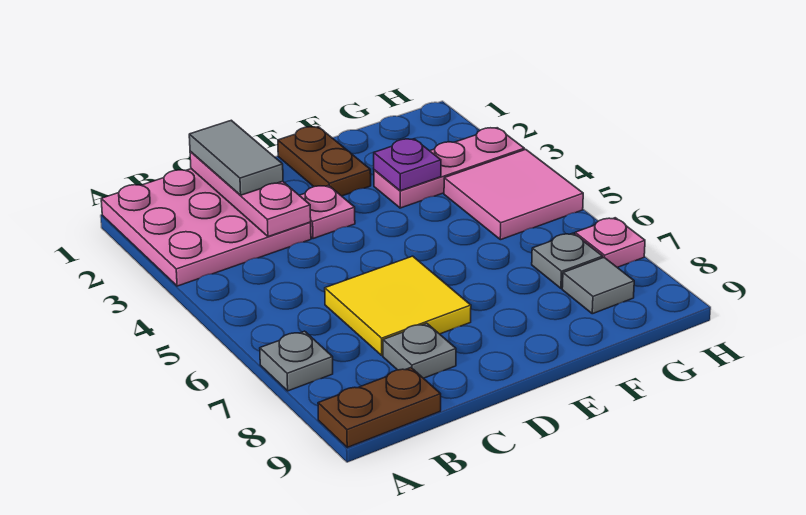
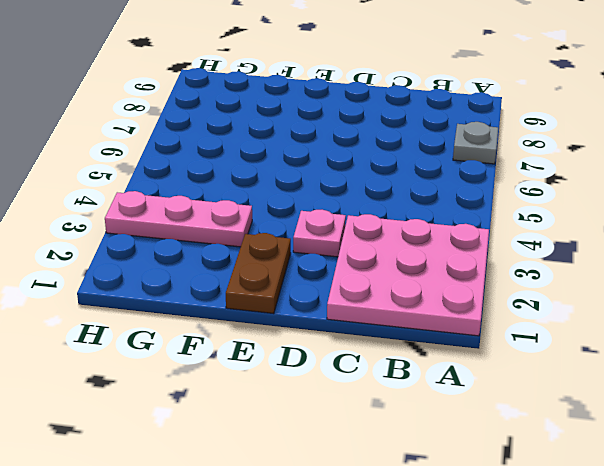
none -> brown plate A9:B9 level 1
none -> yellow tile C6:D7 level 1
none -> grey plate C8 level 1

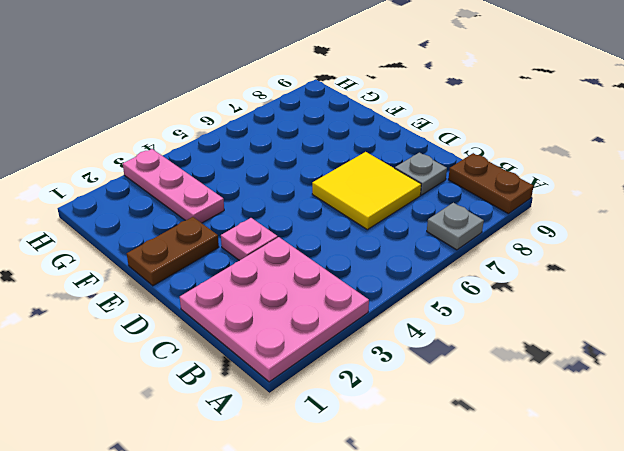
none -> pink tile G4:H5 level 1
none -> grey plate G7 level 1
none -> grey tile G8 level 1

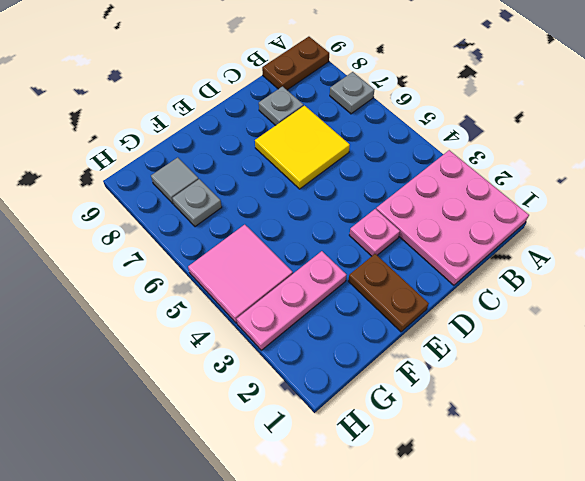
none -> pink plate H7 level 1
none -> pink plate C1:C3 level 2
none -> purple plate F3 level 2

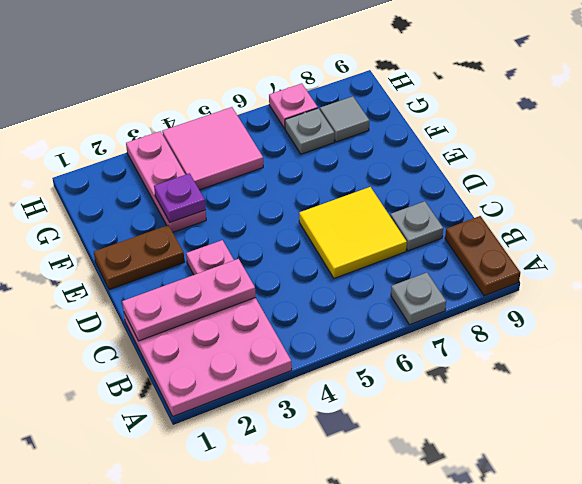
none -> grey tile C1:C2 level 3

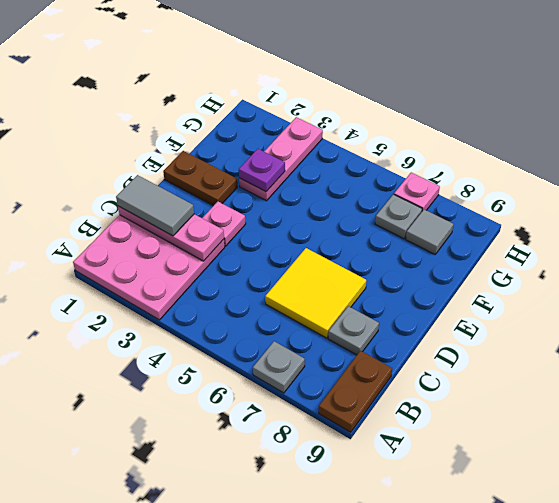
none -> pink tile G4:H5 level 1

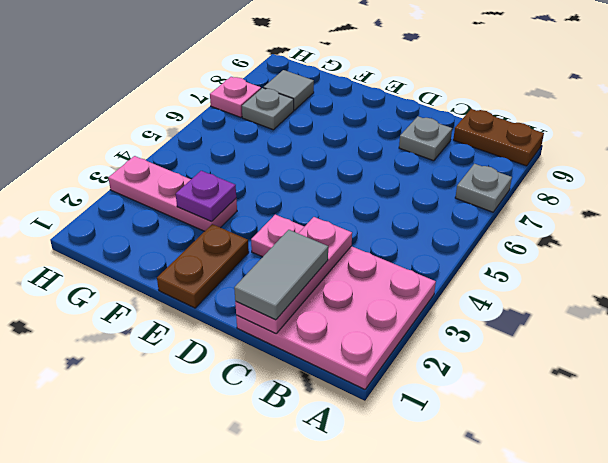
none -> yellow tile C6:D7 level 1
none -> pink tile G4:H5 level 1

